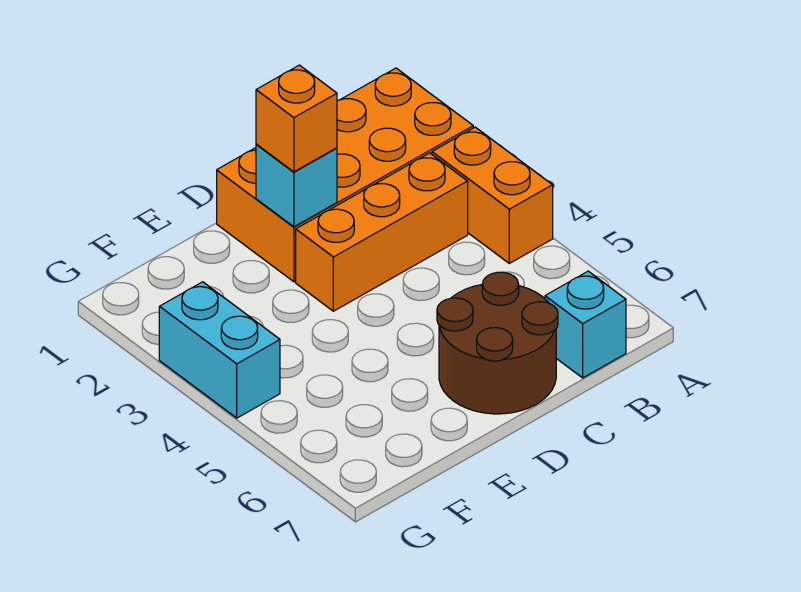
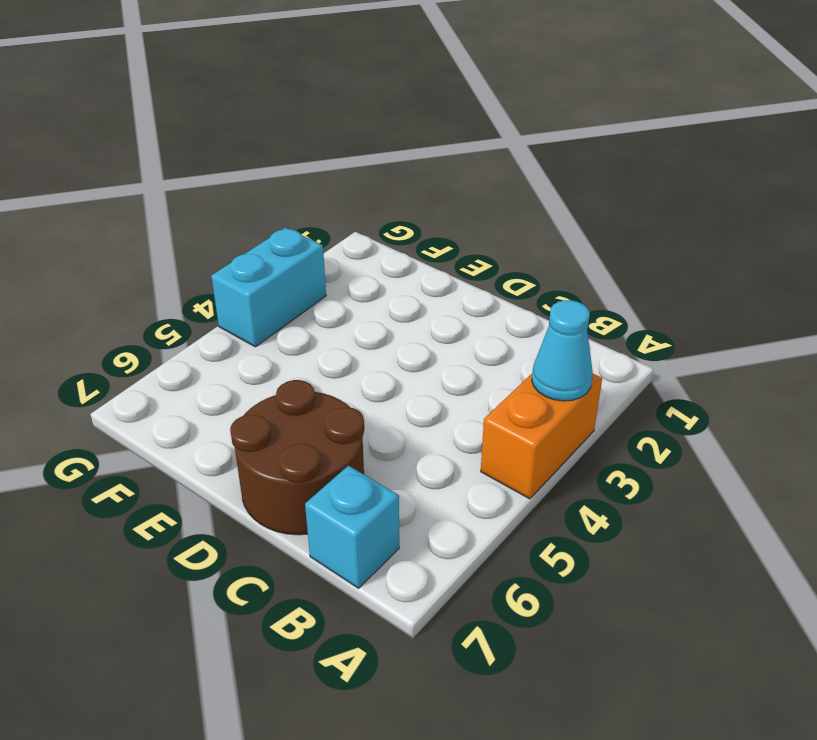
cyan cone A3 level 2 -> none
none -> orange brick A1:D2 level 1
none -> orange brick B3:D3 level 1

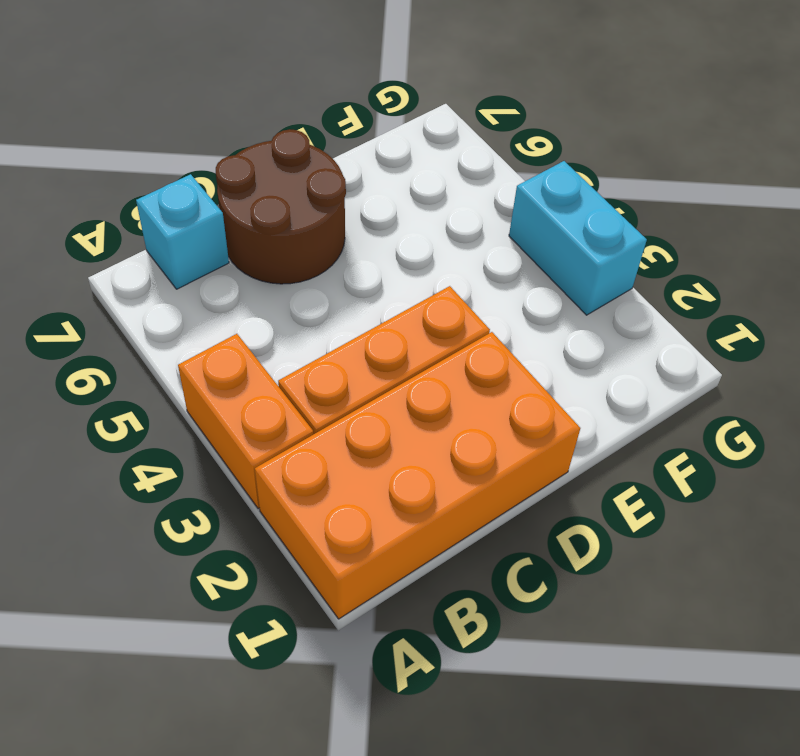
none -> cyan brick D2 level 2
none -> orange brick D2 level 3

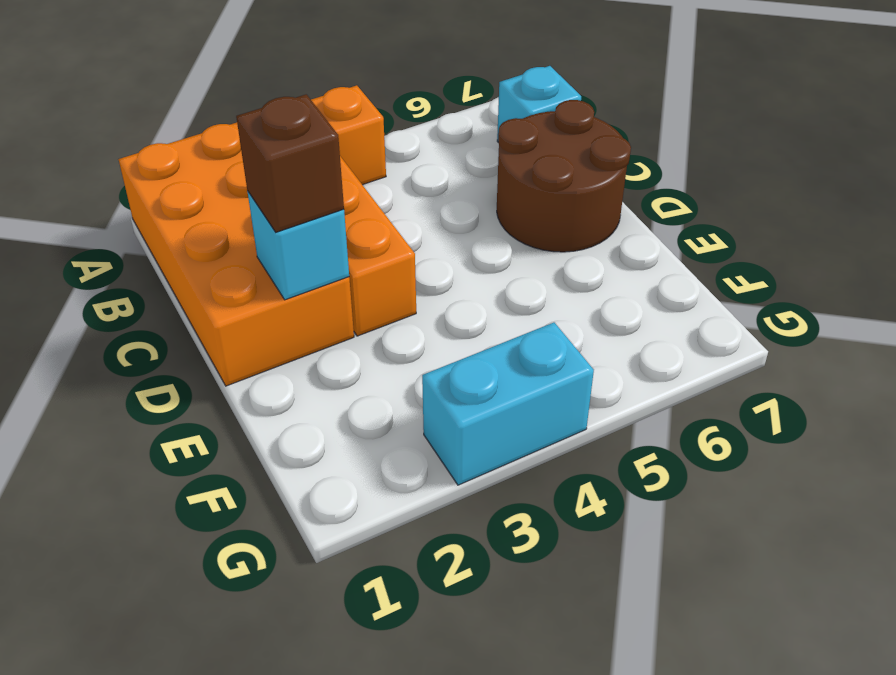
brown brick D2 level 3 -> orange brick D2 level 3

